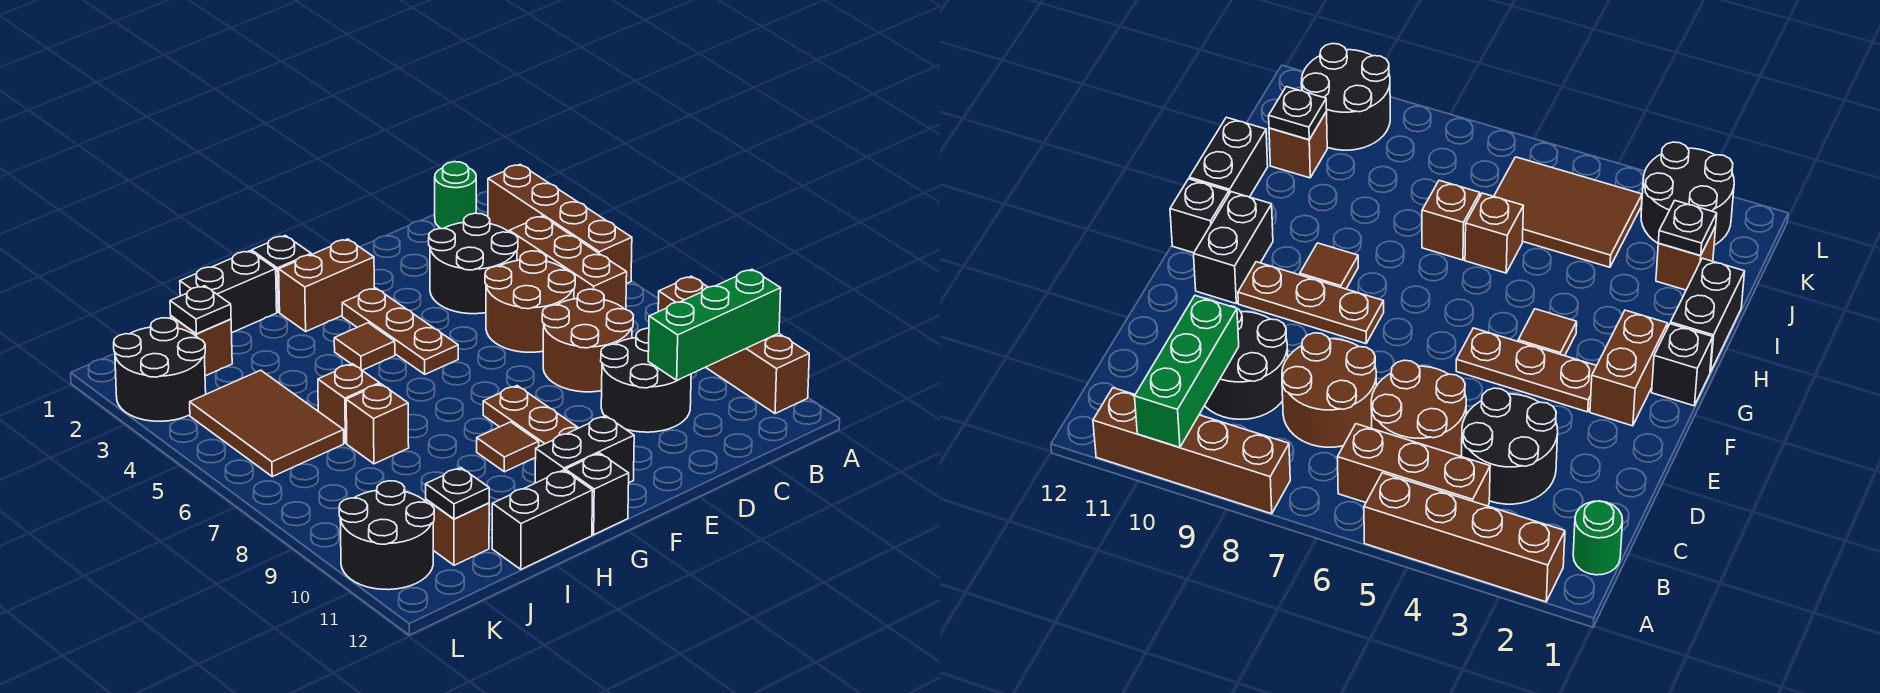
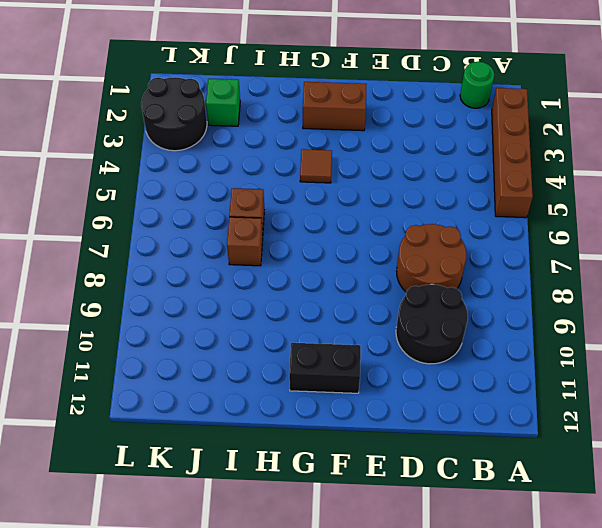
green brick J2 level 1 -> brown brick J2 level 1
none -> brown brick A8:A11 level 1
none -> brown brick B4:B6 level 1
none -> black round brick C3:D4 level 1

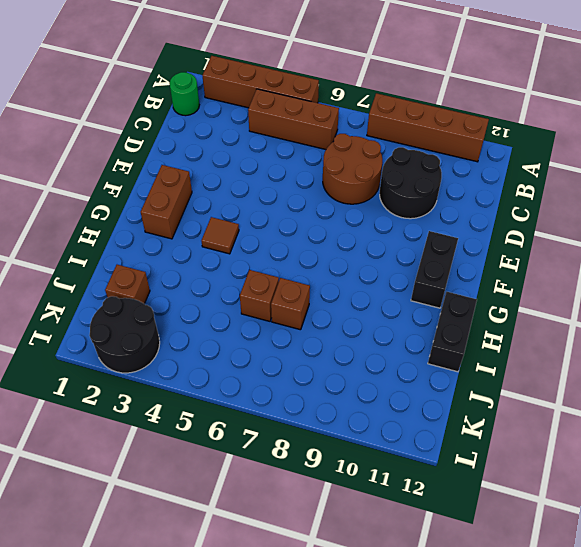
none -> black round brick C3:D4 level 1
none -> brown round brick C5:D6 level 1
none -> brown plate F3:F5 level 1

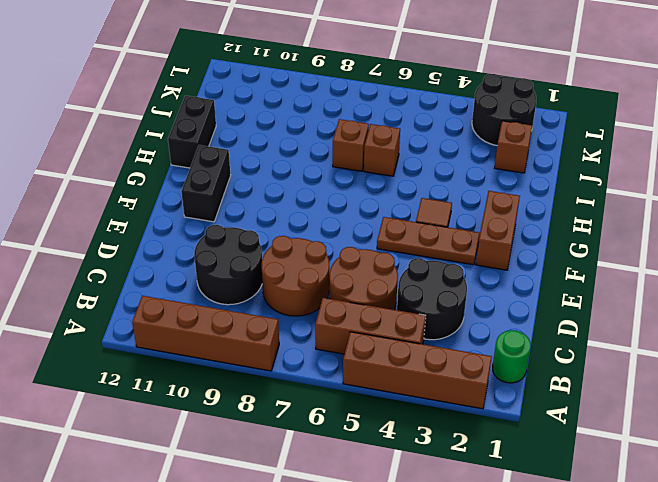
none -> brown plate F8:F10 level 1
none -> black brick G1 level 1
none -> brown tile G9 level 1

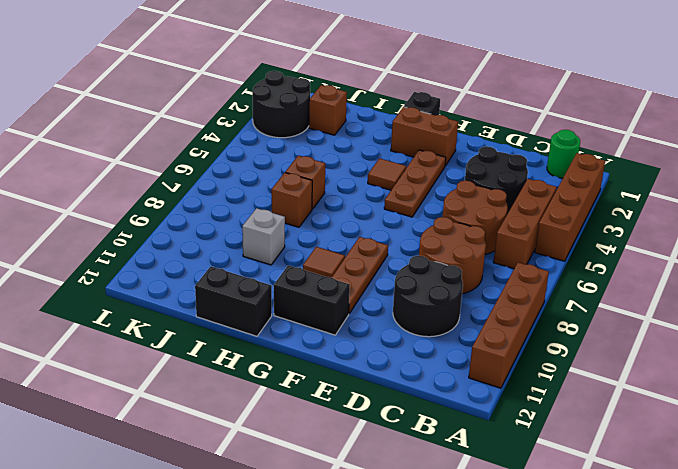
grey brick I9 level 1 -> none
none -> black brick G12 level 1
none -> black brick H1:I1 level 1
none -> brown tile J4:K6 level 1

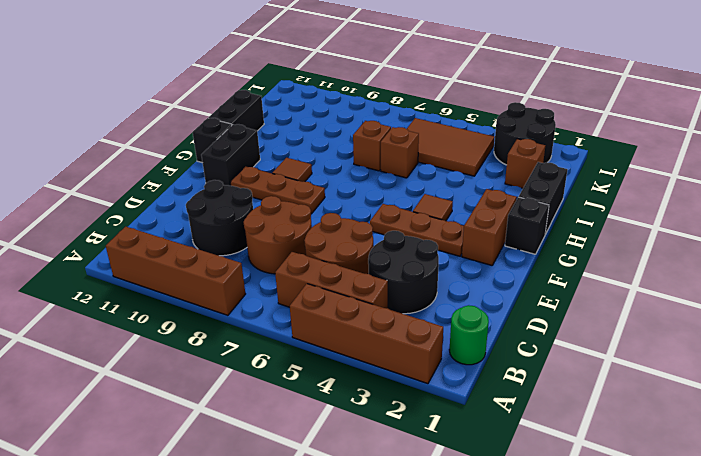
none -> brown brick J11 level 1
none -> black round brick K10:L11 level 1
none -> green brick A10:C10 level 2

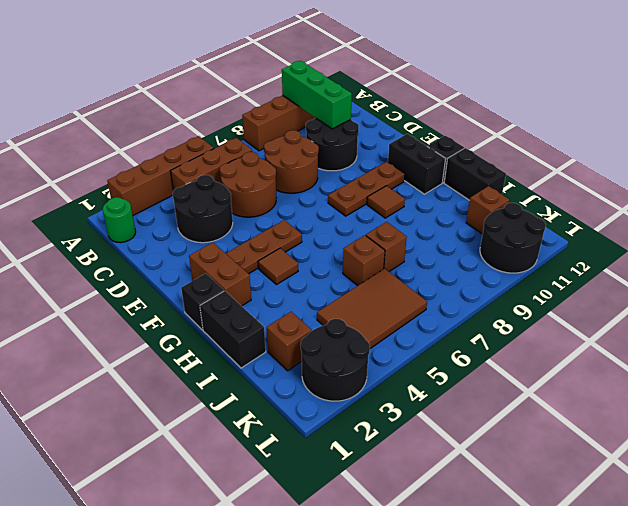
none -> black plate J2 level 2
none -> black plate J11 level 2

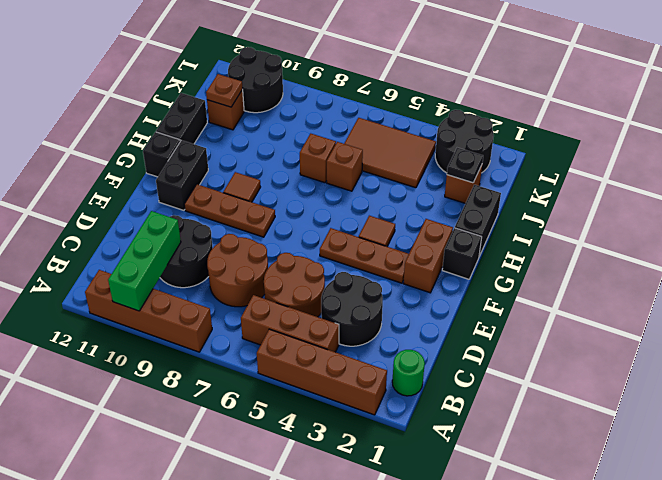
brown plate J11 level 2 -> black plate J11 level 2

